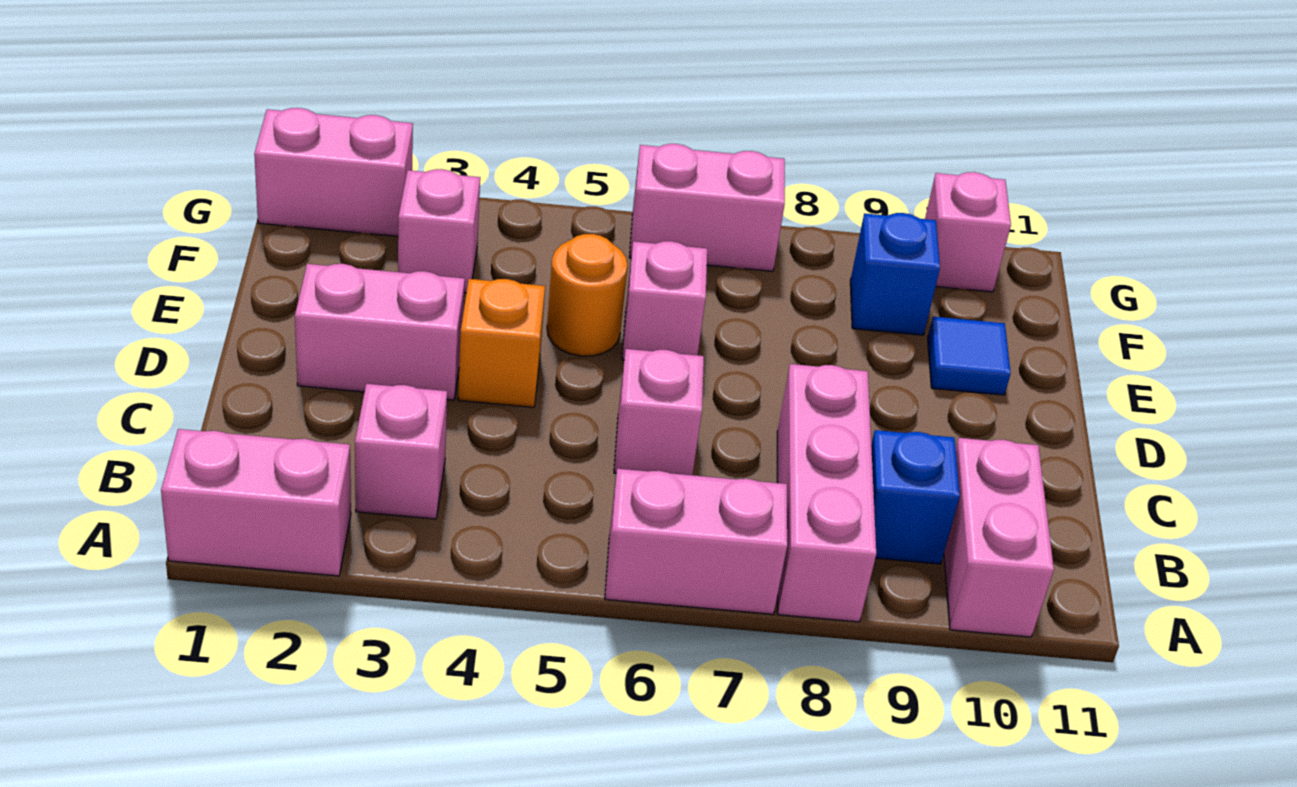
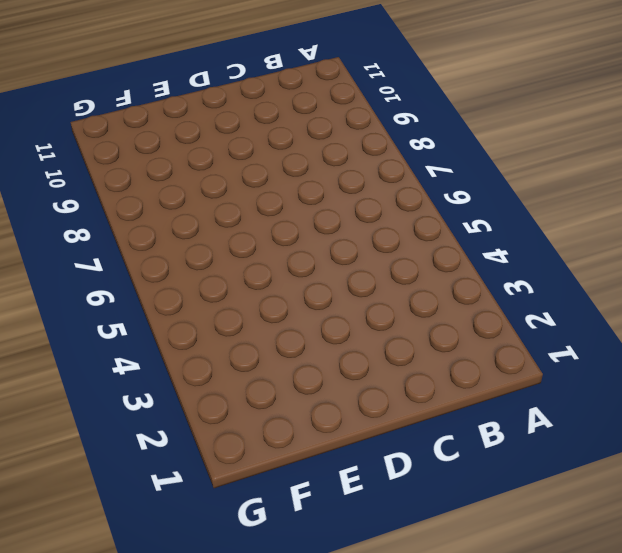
none -> pink brick A1:A2 level 1
none -> pink brick A6:A7 level 1
none -> pink brick A8:C8 level 1

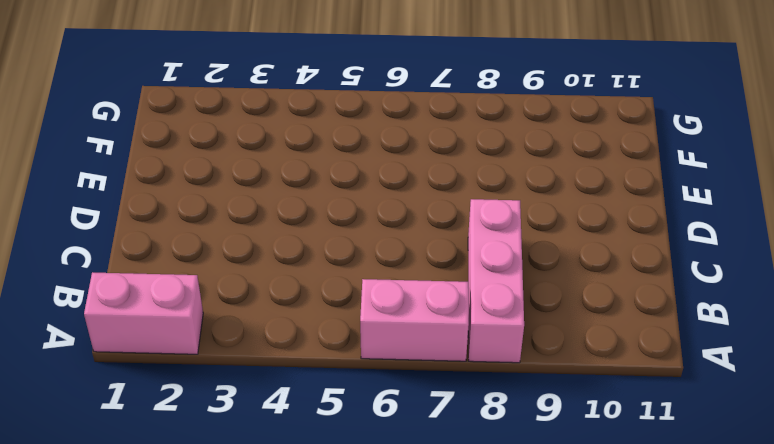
none -> pink brick A10:B10 level 1
none -> pink brick B3 level 1
none -> blue brick B9 level 1

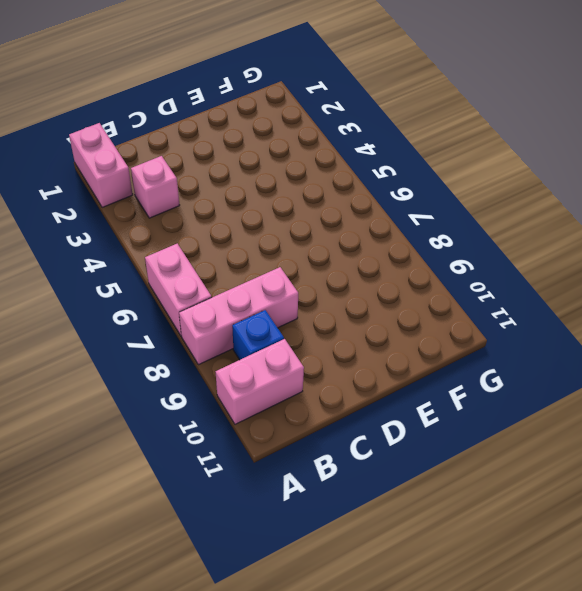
none -> pink brick C6 level 1
none -> pink brick D2:D3 level 1
none -> orange brick D4 level 1

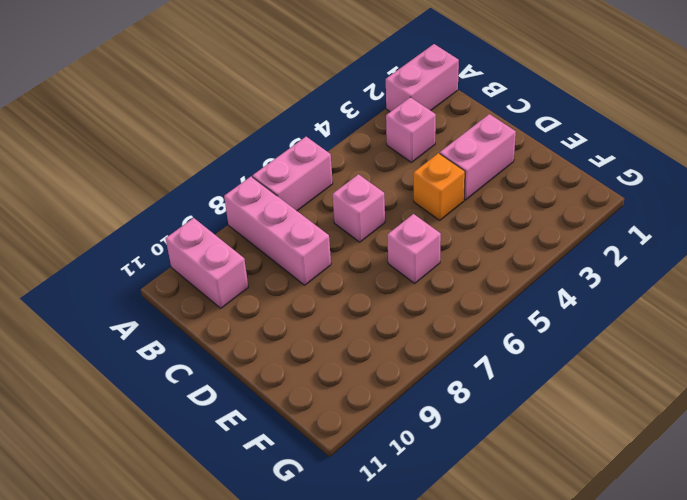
none -> blue brick B9 level 1
none -> orange round brick E5 level 1
none -> blue tile E10 level 1

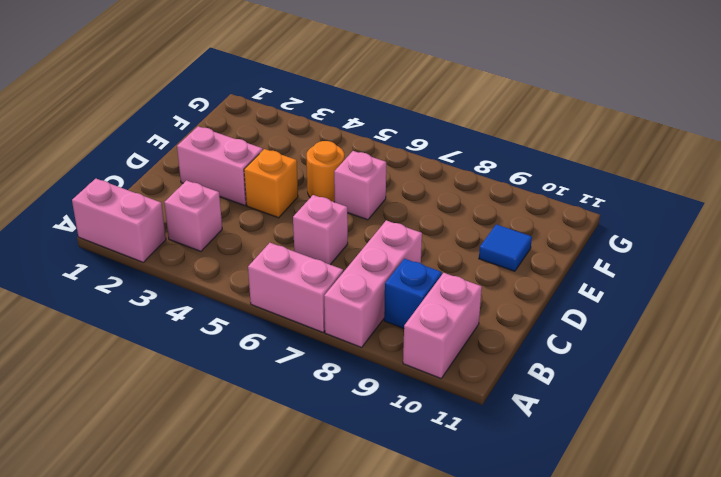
none -> pink brick F3 level 1
none -> blue brick F9 level 1
none -> pink brick G1:G2 level 1

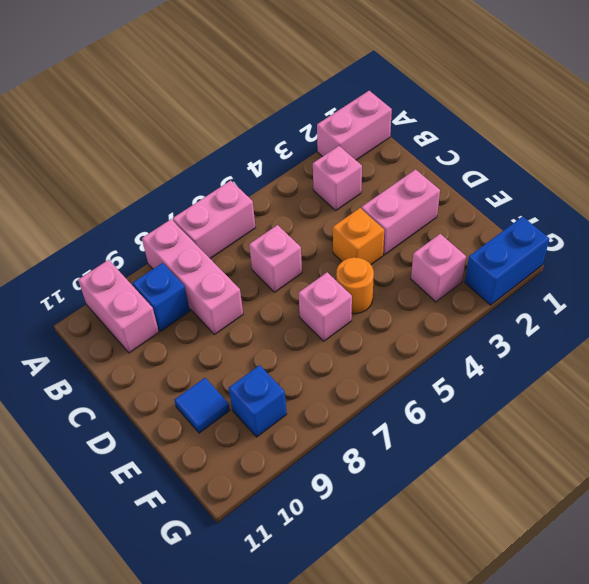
blue brick G1:G2 level 1 -> pink brick G1:G2 level 1
none -> pink brick G6:G7 level 1
none -> pink brick G10 level 1

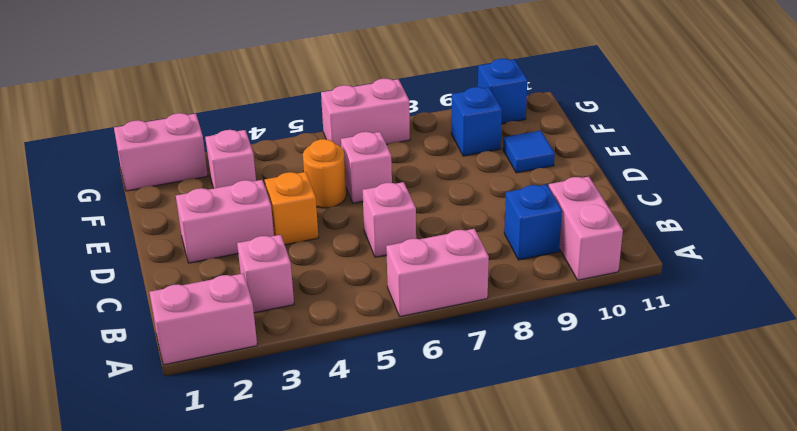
blue brick G10 level 1 -> pink brick G10 level 1
none -> pink brick A8:C8 level 1

